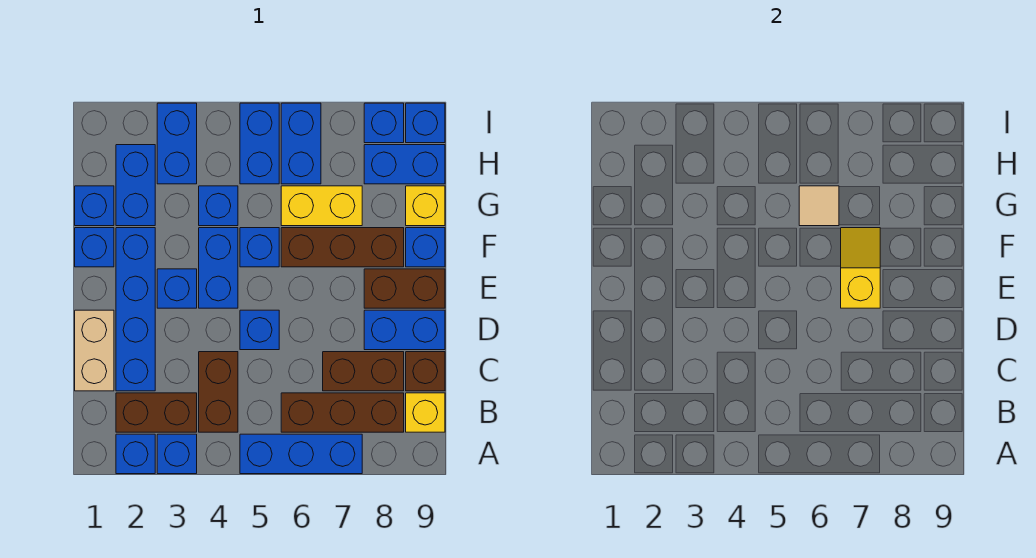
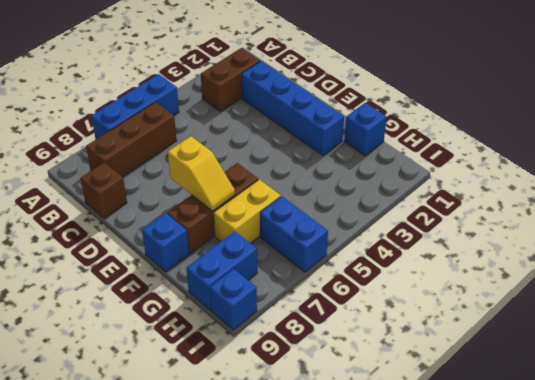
none -> blue brick A2 level 1
none -> blue brick A3 level 1
none -> brown brick B4:C4 level 1
none -> yellow brick B9 level 1

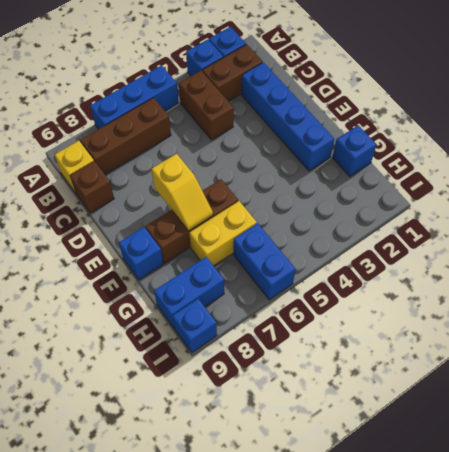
none -> tan brick C1:D1 level 1
none -> brown brick C7:C8 level 1
none -> blue brick D5 level 1
none -> blue brick D8:D9 level 1

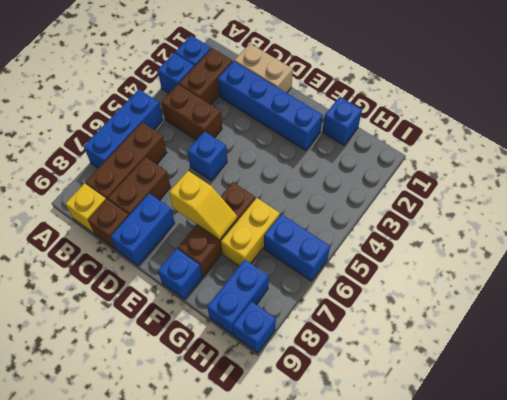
none -> blue brick E3 level 1
none -> blue brick E4:F4 level 1
none -> brown brick E8:E9 level 1
none -> blue brick F1 level 1

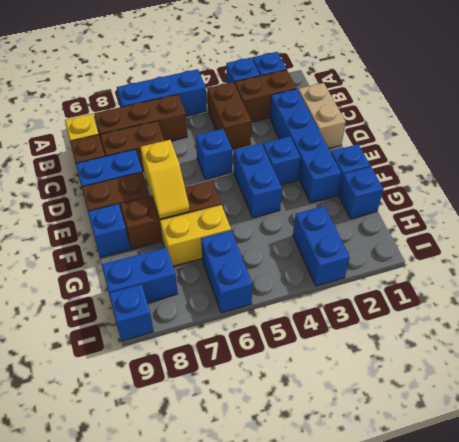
none -> blue brick F5 level 1
none -> blue brick G2:H2 level 1
none -> blue brick G4 level 1
none -> yellow brick G9 level 1

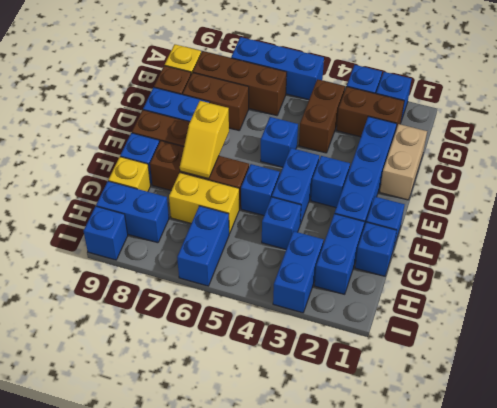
none -> blue brick H5:I5 level 1
none -> blue brick I8 level 1
none -> tan tile G6 level 2

